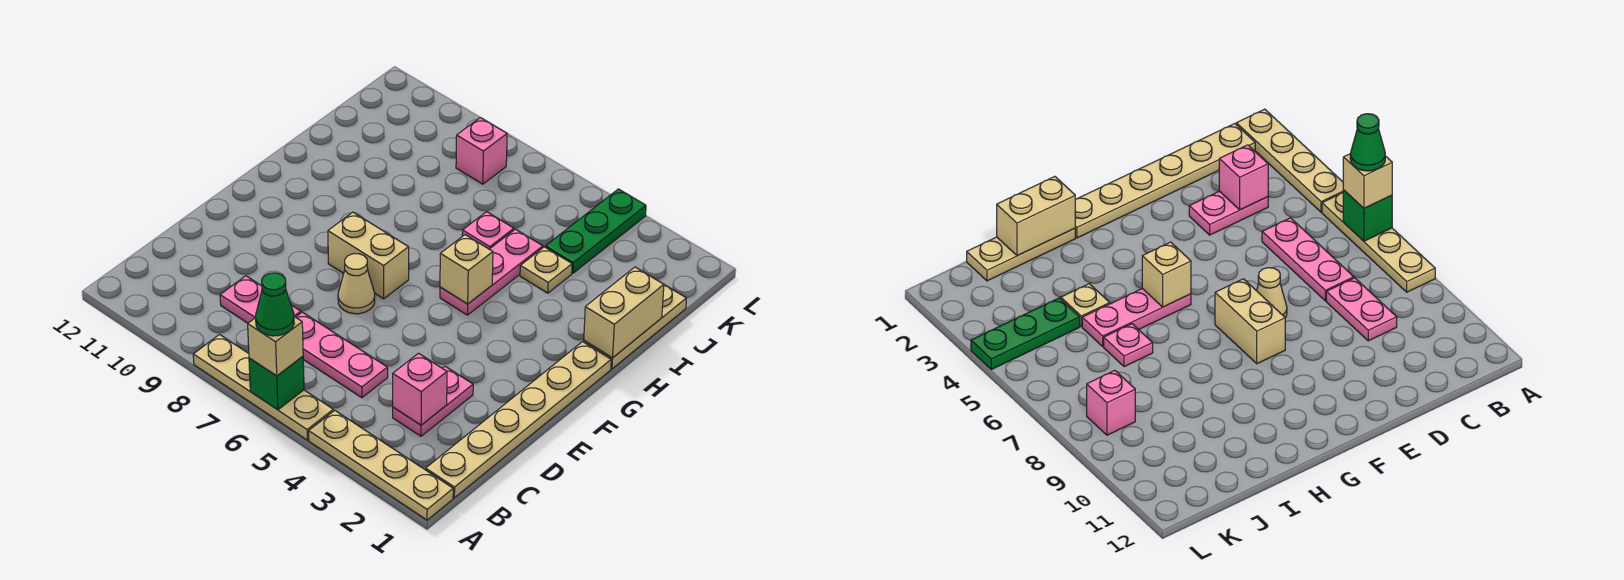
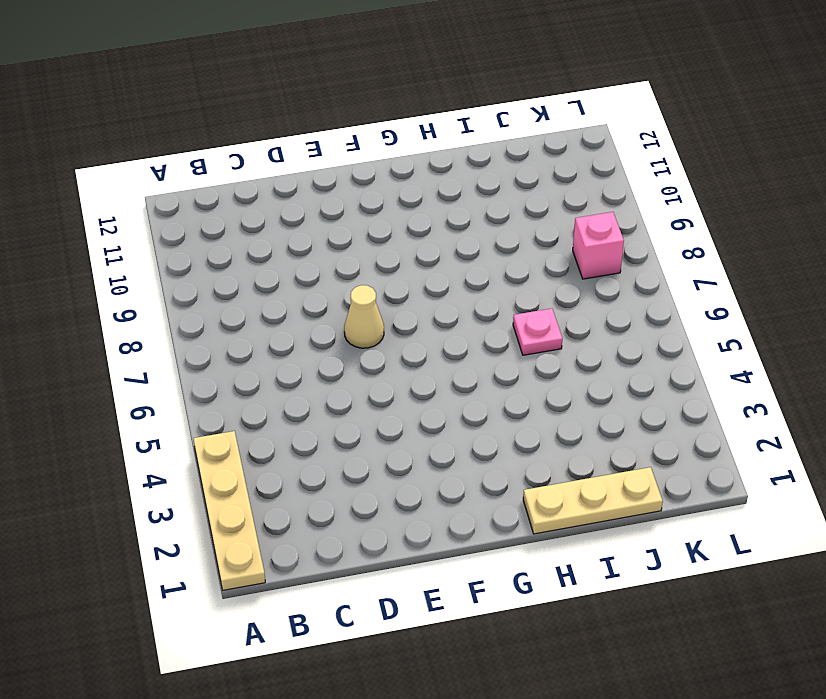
none -> tan plate A5:A8 level 1
none -> tan plate B1:G1 level 1
none -> pink plate C3:D3 level 1

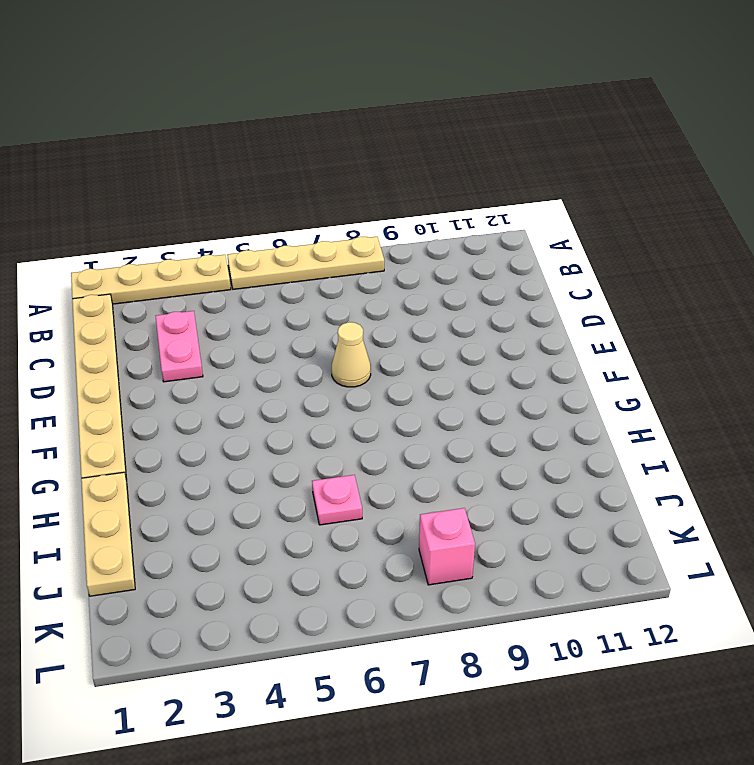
none -> pink plate C5:C7 level 1
none -> pink plate C8:C9 level 1
none -> tan brick F7:F8 level 1

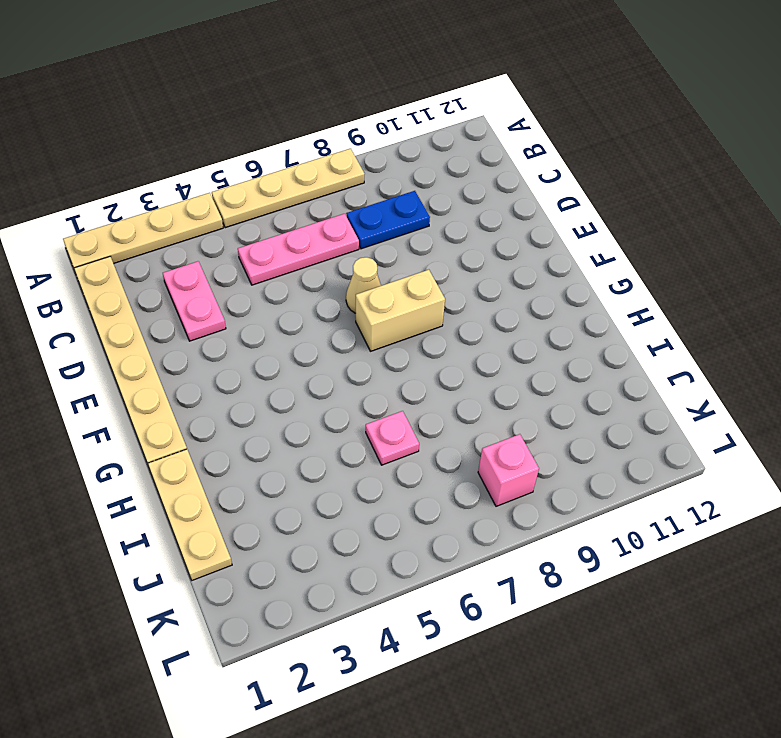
blue plate C8:C9 level 1 -> pink plate C8:C9 level 1
none -> pink plate G5:I5 level 1
none -> tan plate I4 level 1
none -> green plate J4:L4 level 1

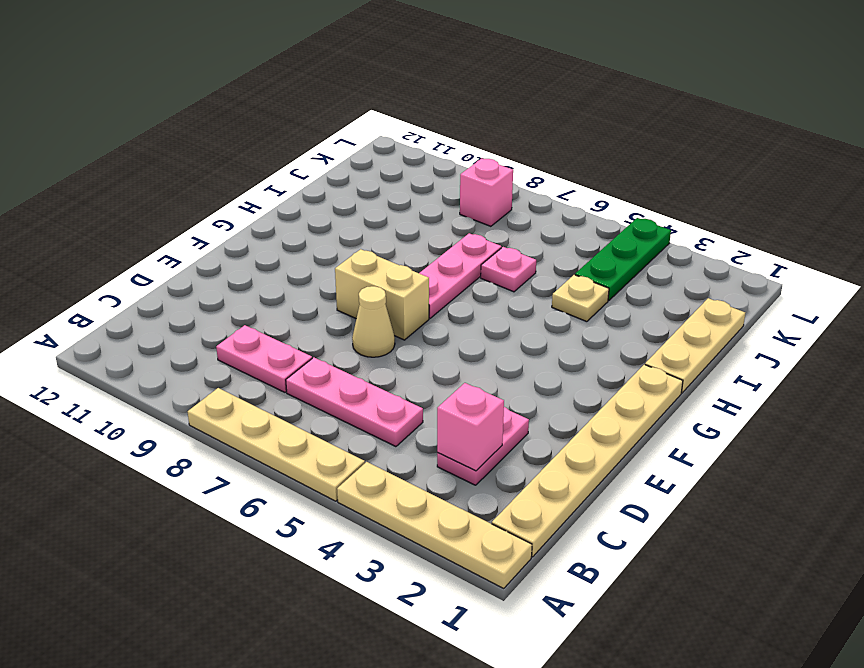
pink plate G7:I7 level 1 -> pink plate G5:I5 level 1
none -> green brick A6 level 2
none -> tan brick G5 level 2
none -> tan brick H1:I1 level 2

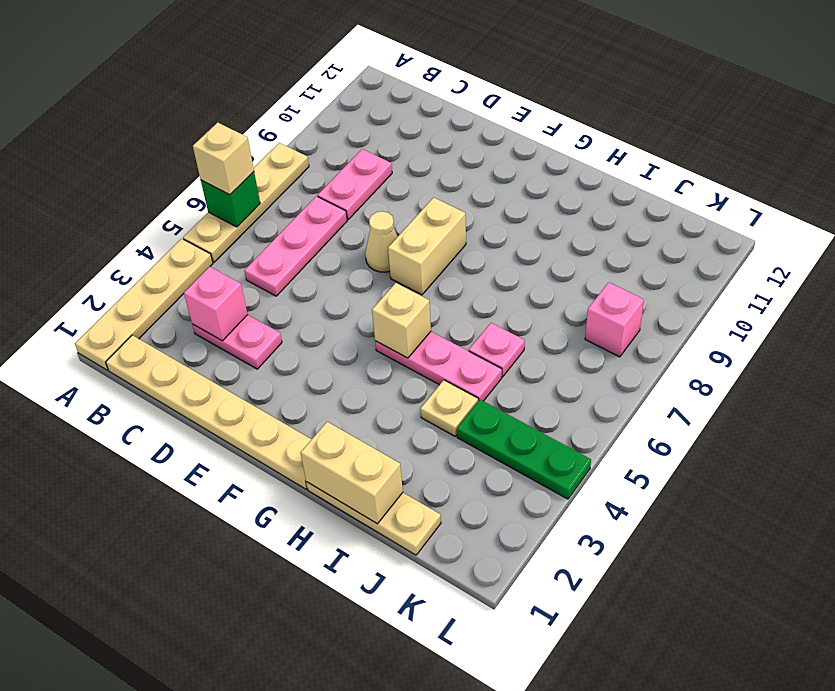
none -> green cone A6 level 4

